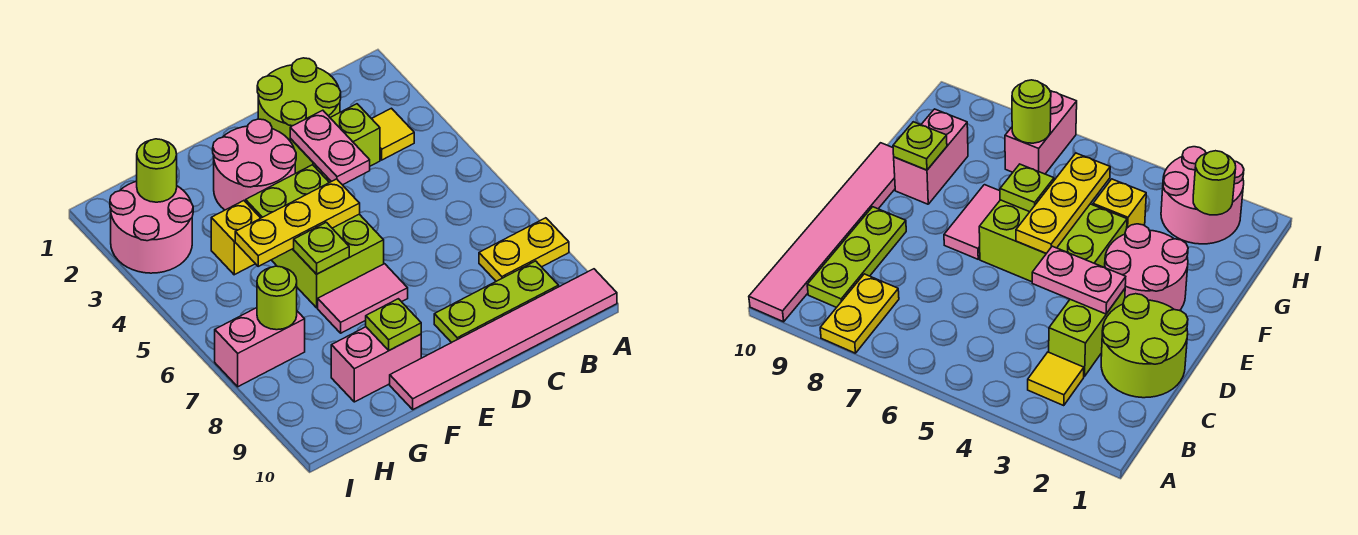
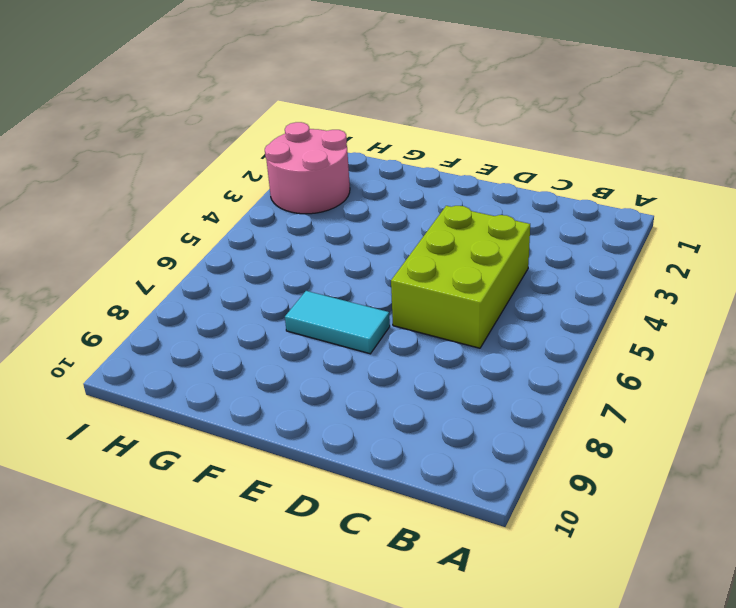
lime brick C4:D6 level 1 -> lime brick E4:F6 level 1
cyan tile E7:F7 level 1 -> pink tile E7:F7 level 1
none -> yellow plate A8:B8 level 1
none -> pink tile A10:F10 level 1
none -> yellow tile B3 level 1

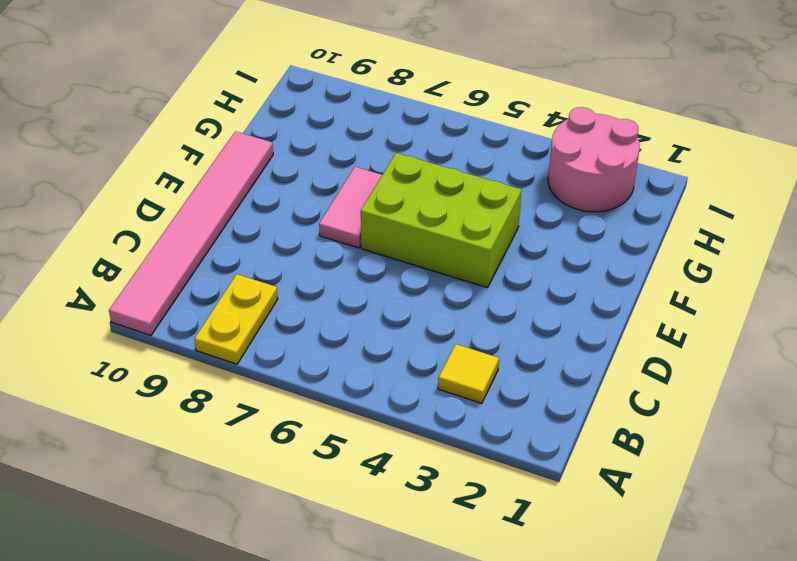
none -> lime plate B9:D9 level 1
none -> lime round brick C1:D2 level 1
none -> lime brick C3:D3 level 1

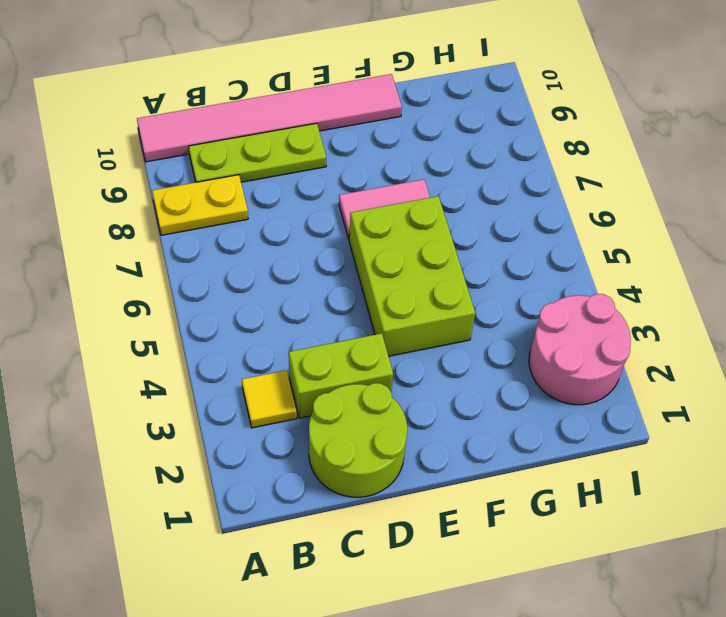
none -> pink round brick E2:F3 level 1
none -> pink brick F9:G9 level 1
none -> yellow brick G4 level 1

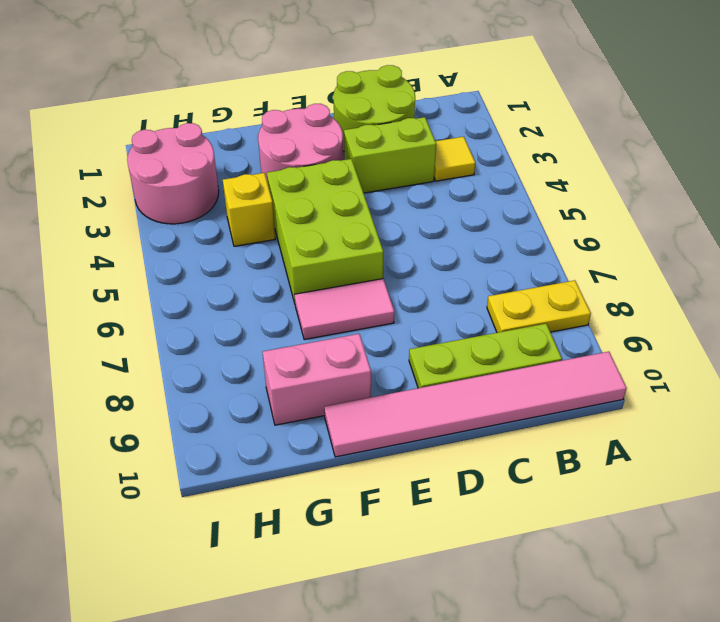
none -> pink brick H7:I7 level 1
none -> pink plate D3:D4 level 2
none -> yellow plate E5:G5 level 2

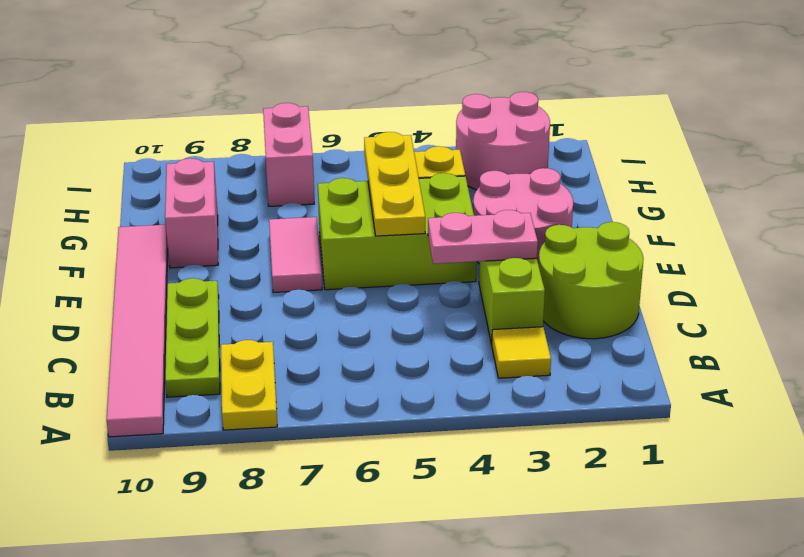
none -> lime plate F6 level 2
none -> lime plate F9 level 2
none -> lime round brick H2 level 2

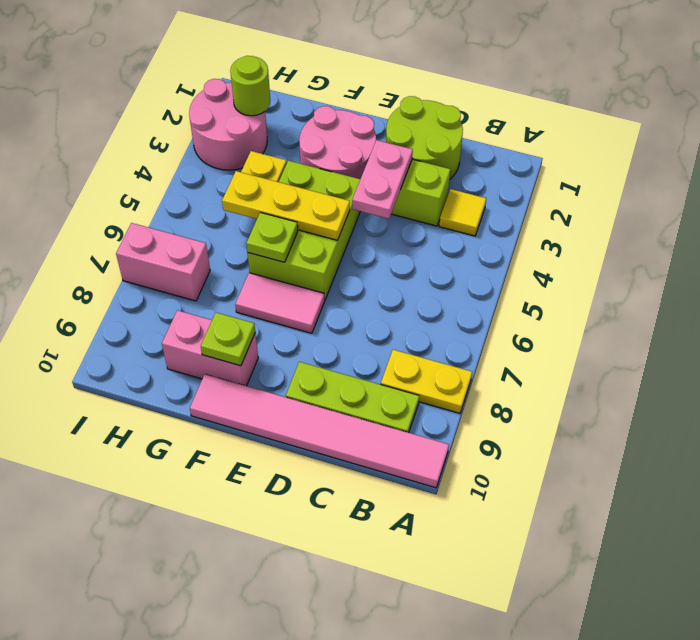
none -> lime round brick H7 level 2

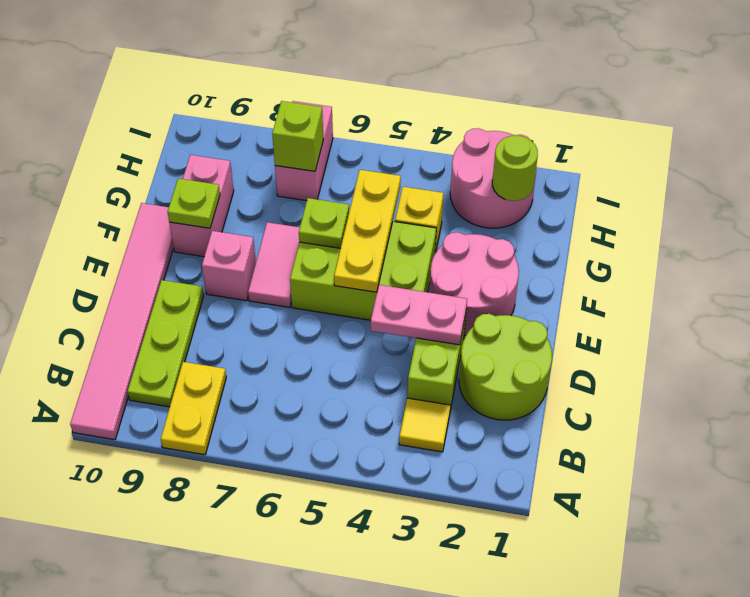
pink brick E8 level 1 -> none
lime brick H7 level 2 -> lime round brick H7 level 2

